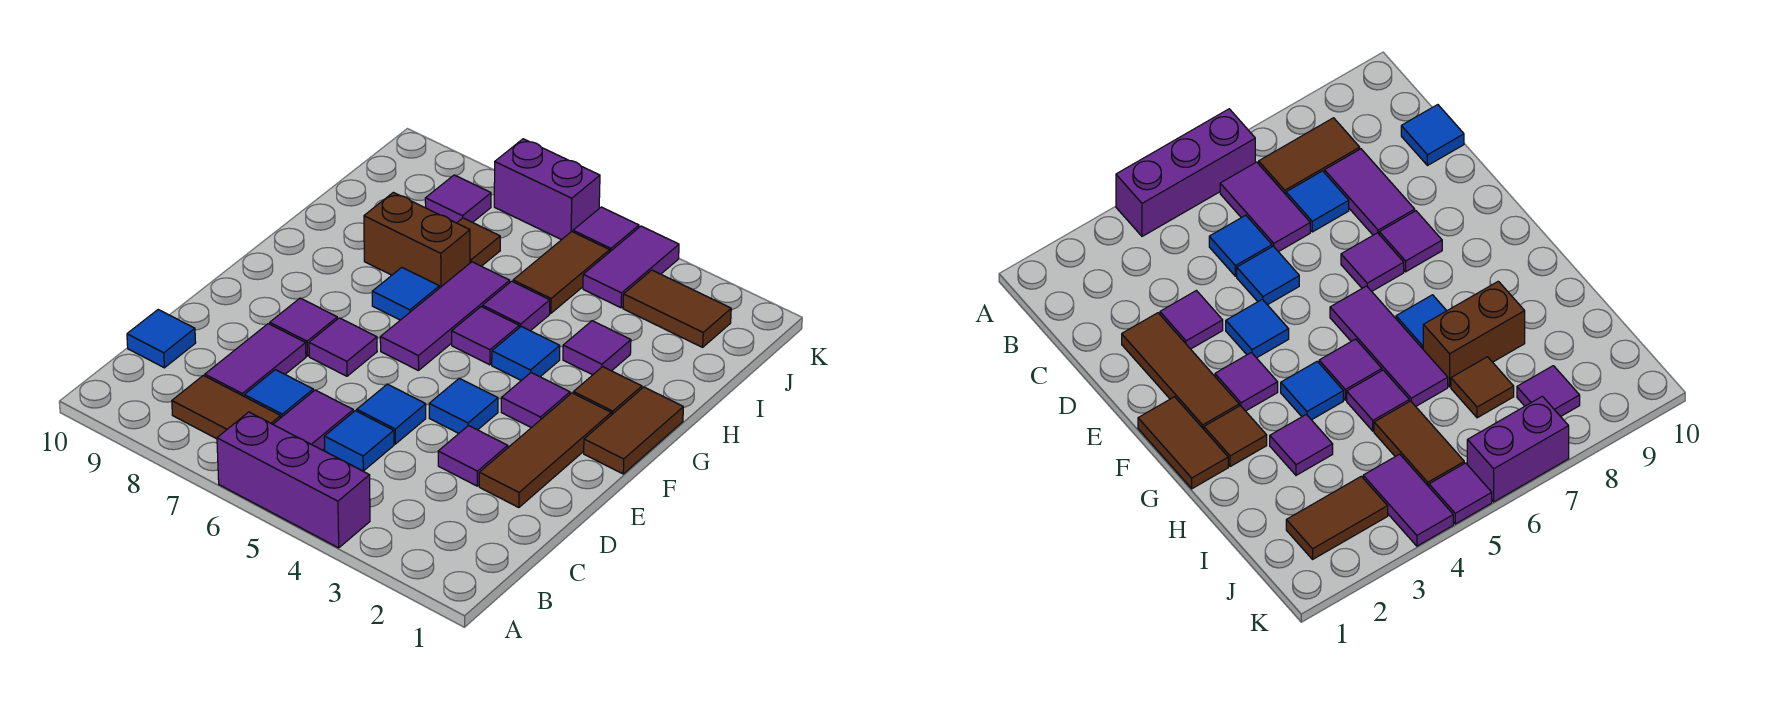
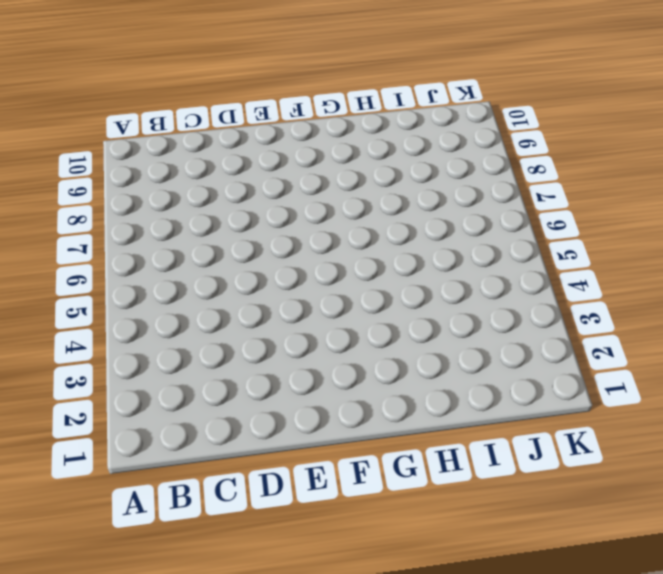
none -> purple brick A4:A6 level 1
none -> purple tile B6:C6 level 1
none -> brown tile B7:B8 level 1
none -> blue tile C5 level 1

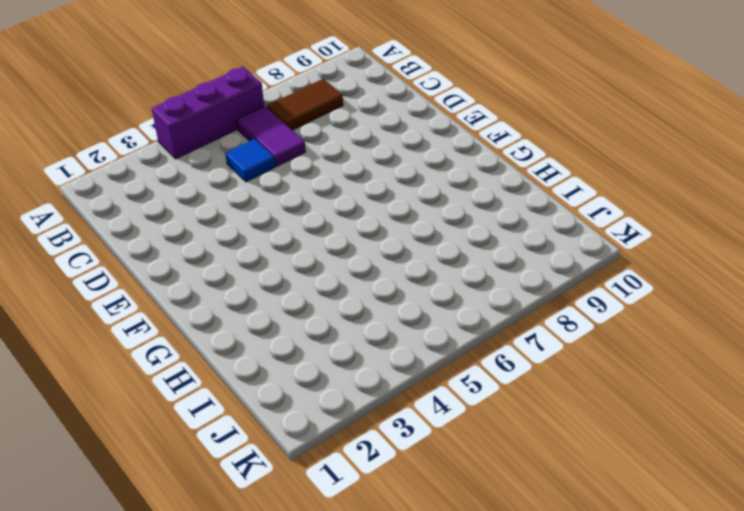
none -> blue tile C7 level 1
none -> purple tile C8:D8 level 1
none -> blue tile C10 level 1
none -> brown tile D2:F2 level 1

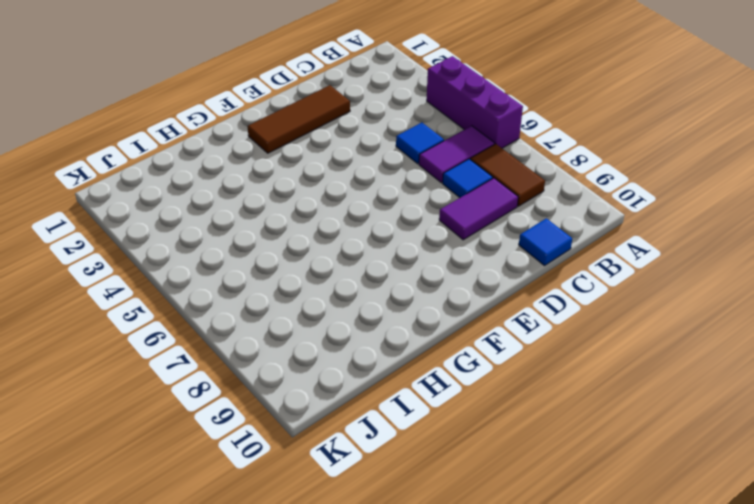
none -> purple tile D3 level 1
none -> blue tile D5 level 1
none -> blue tile E4 level 1
none -> purple tile E7 level 1

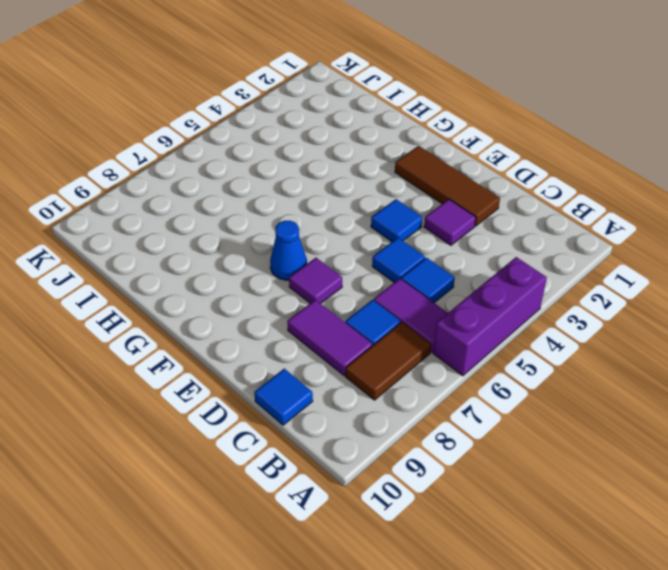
blue cone F7 level 1 -> none
none -> purple tile E8 level 1
none -> brown tile F1:G1 level 1
none -> purple tile F3 level 1
none -> purple tile F6:H6 level 1

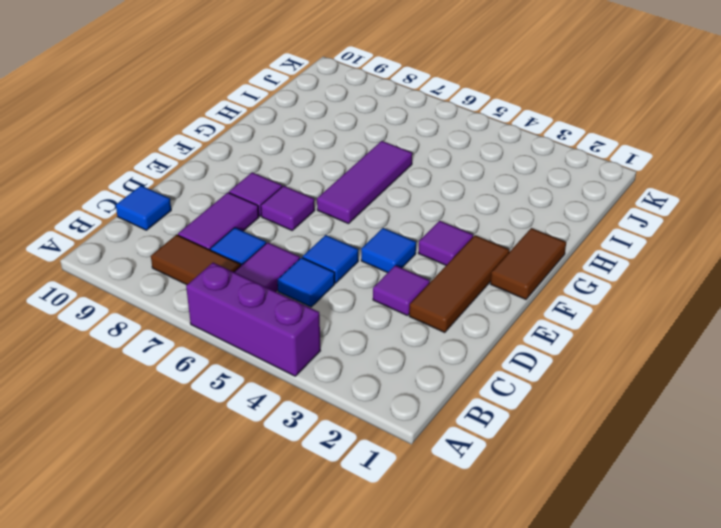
none -> brown tile G2 level 1
none -> blue tile G4 level 1
none -> purple tile G5 level 1
none -> blue tile G7 level 1

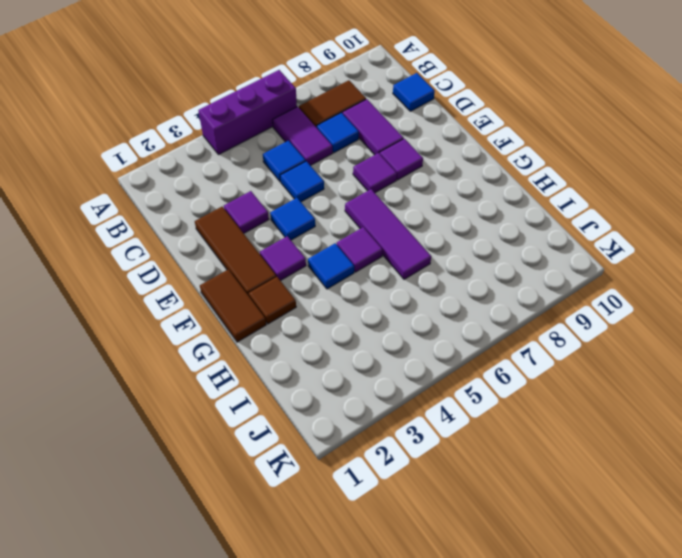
none -> blue tile G7 level 1
none -> purple tile H3 level 1
none -> purple tile H5 level 1
none -> brown brick H7:H8 level 1

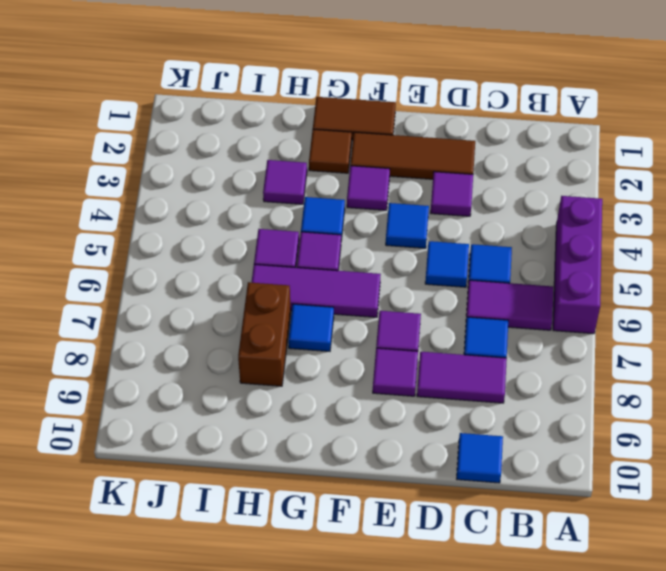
none -> brown tile B7:B8 level 1
none -> brown tile I5:J5 level 1
none -> brown tile I7 level 1
none -> brown tile J2:J3 level 1

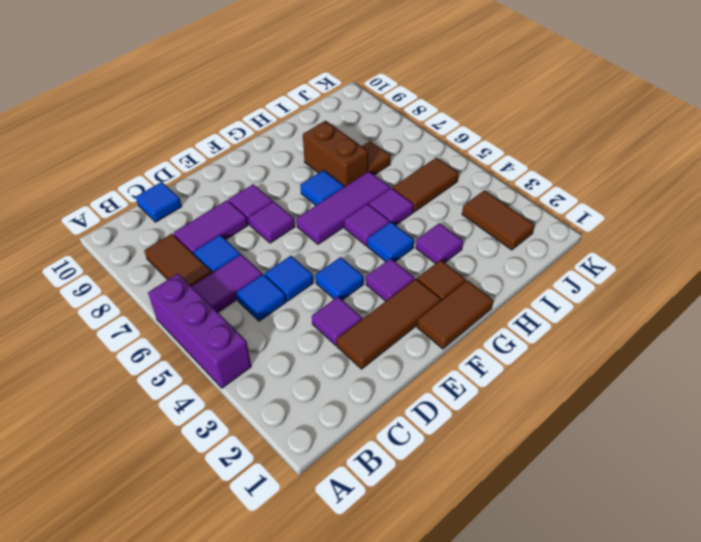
none -> purple tile J4:K4 level 1
none -> purple tile J8 level 1
none -> purple tile K5 level 1
none -> purple brick K6:K7 level 1

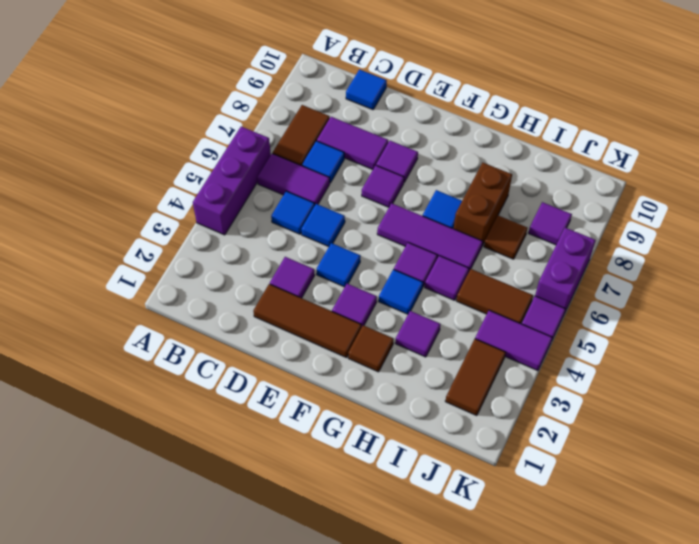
none -> brown tile F1:G1 level 1

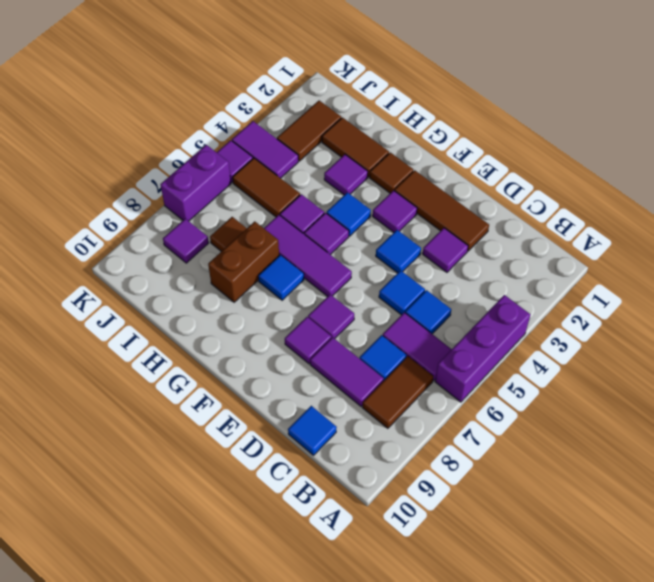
brown tile H2:I2 level 1 -> brown tile F1:G1 level 1

